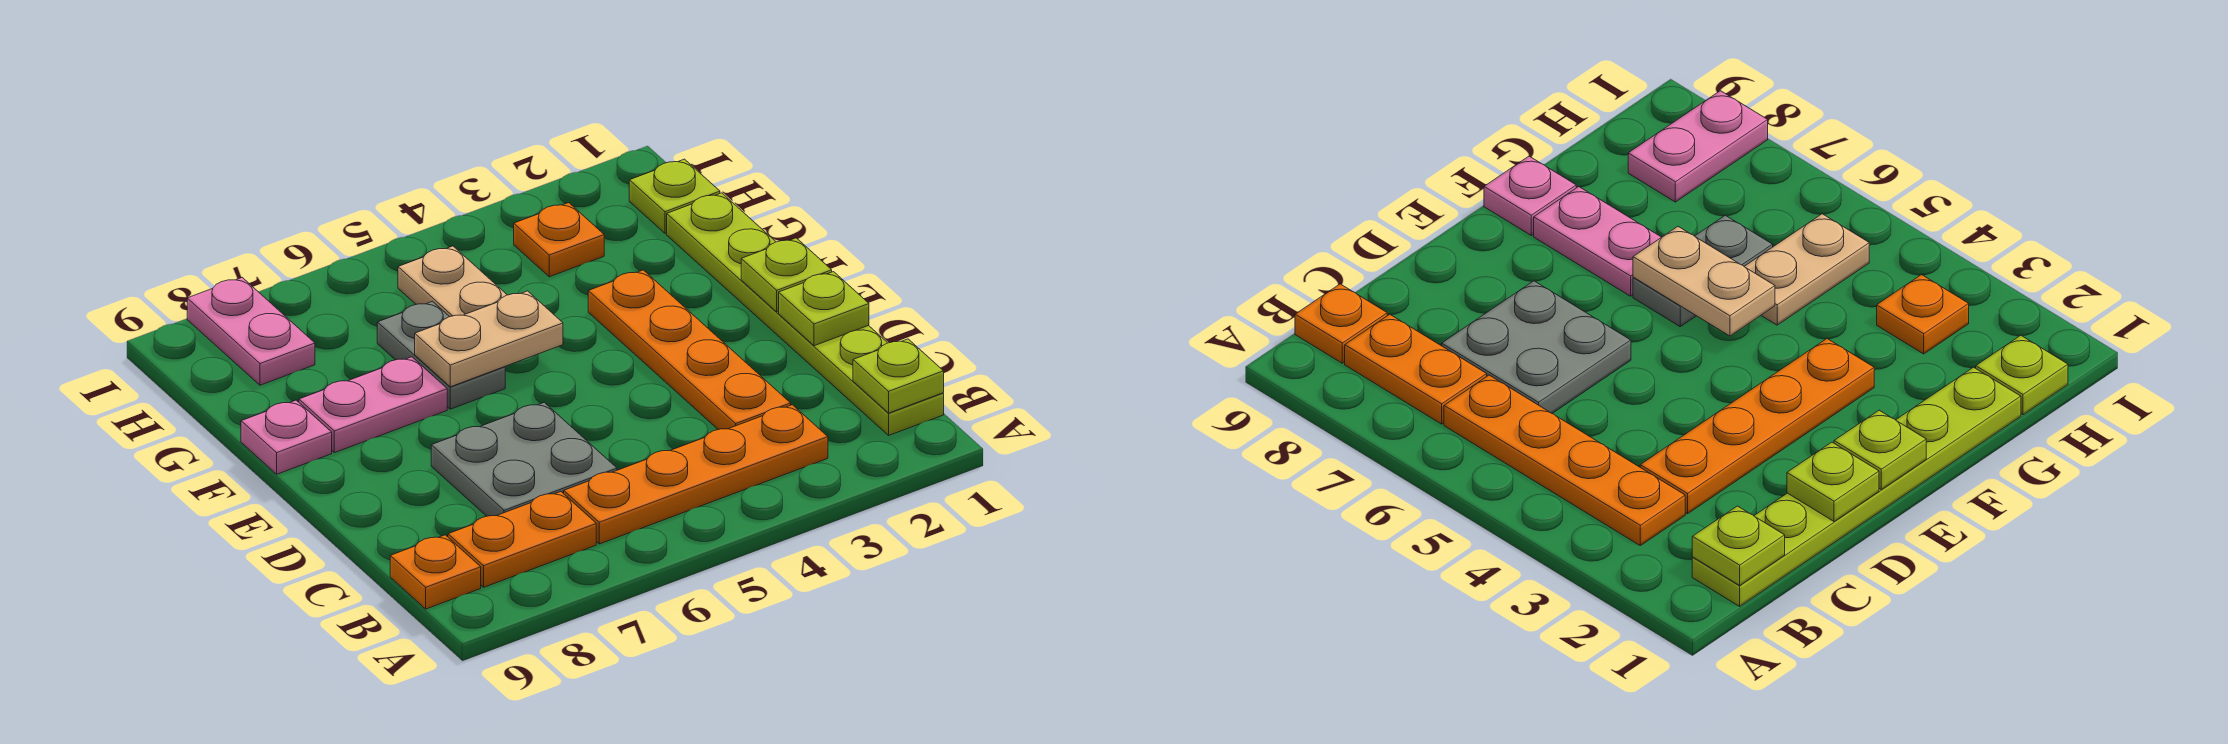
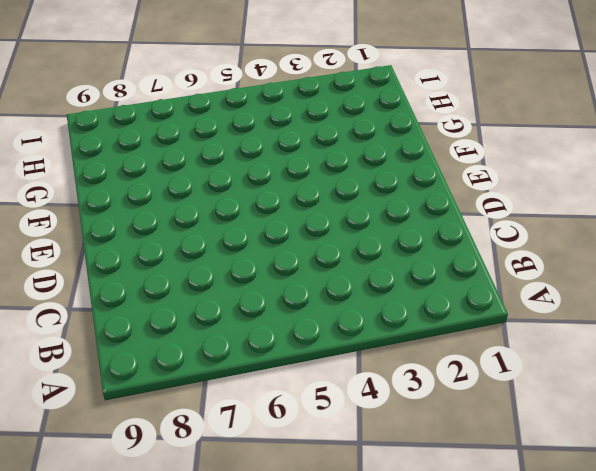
none -> lime plate B1:G1 level 1
none -> orange plate B3:B6 level 1
none -> orange plate B7:B8 level 1

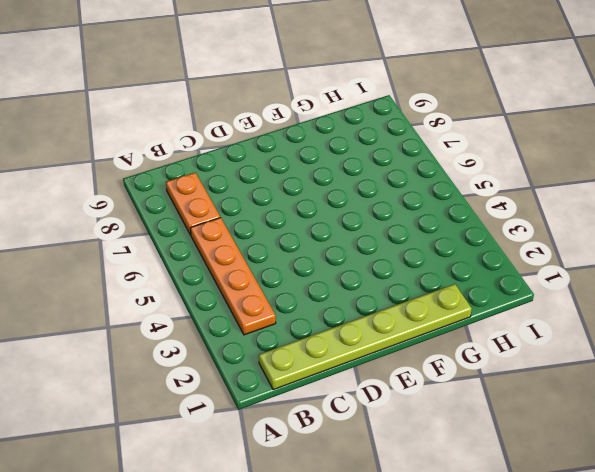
none -> orange plate B9 level 1
none -> orange plate C3:F3 level 1
none -> grey plate C6:D7 level 1

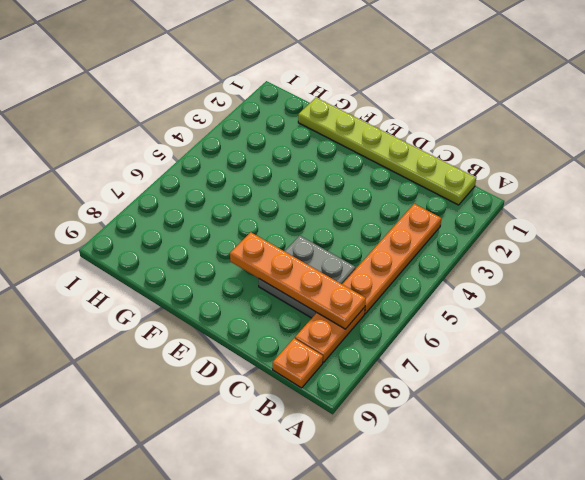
orange plate B7:E7 level 2 -> orange plate C3:F3 level 1
none -> grey plate F6:G6 level 1
none -> pink plate F7:F8 level 1
none -> pink plate F9 level 1

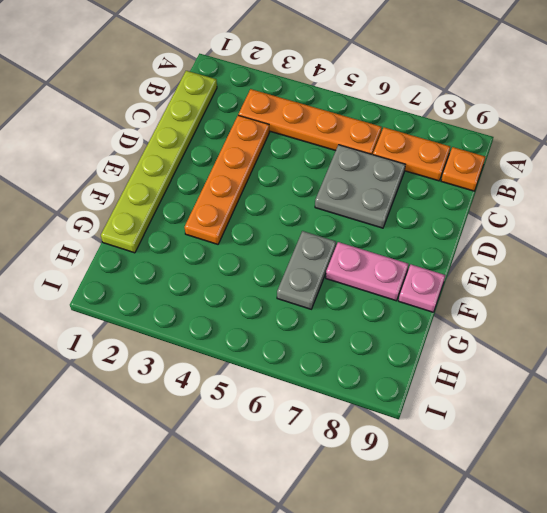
none -> tan plate G5:H5 level 1
none -> lime plate H1 level 1
none -> orange plate H3 level 1

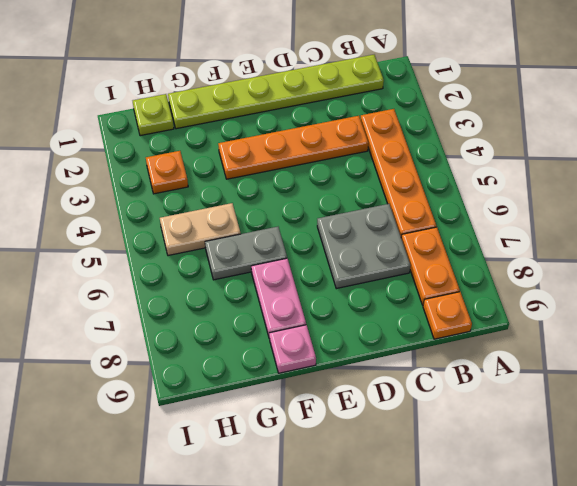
none -> pink plate H8:I8 level 1
none -> lime plate B1 level 2
none -> lime plate D1 level 2

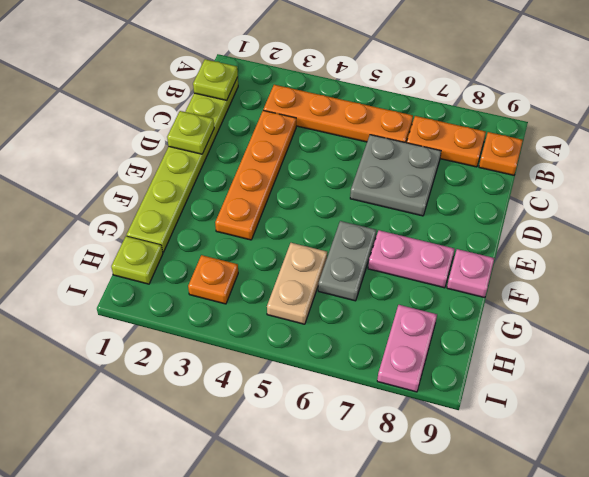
none -> lime plate E1 level 2
none -> tan plate F5:F6 level 2

